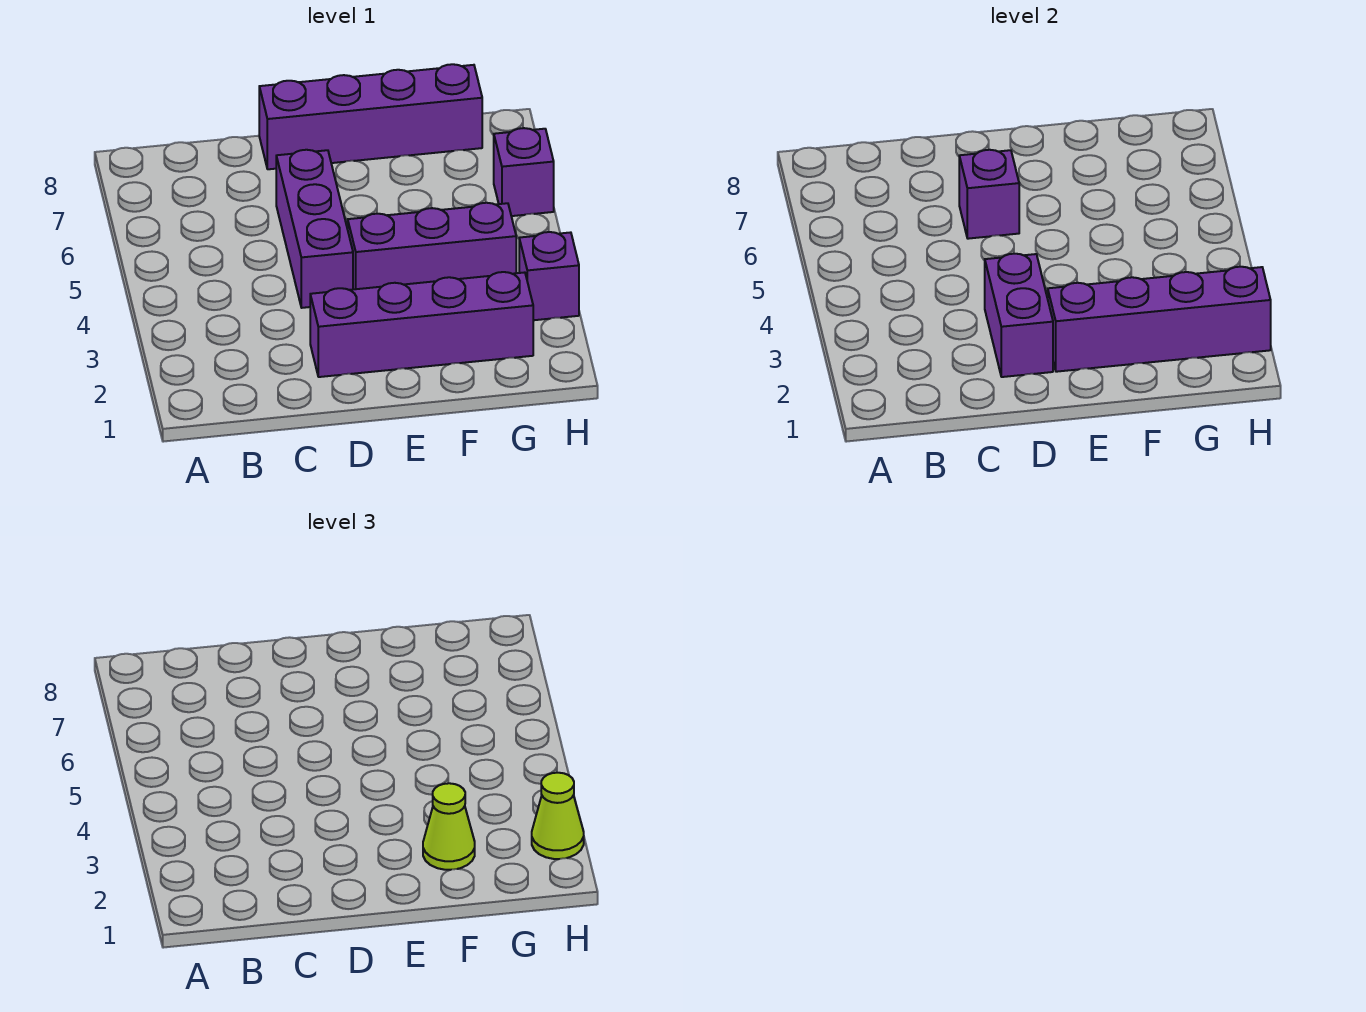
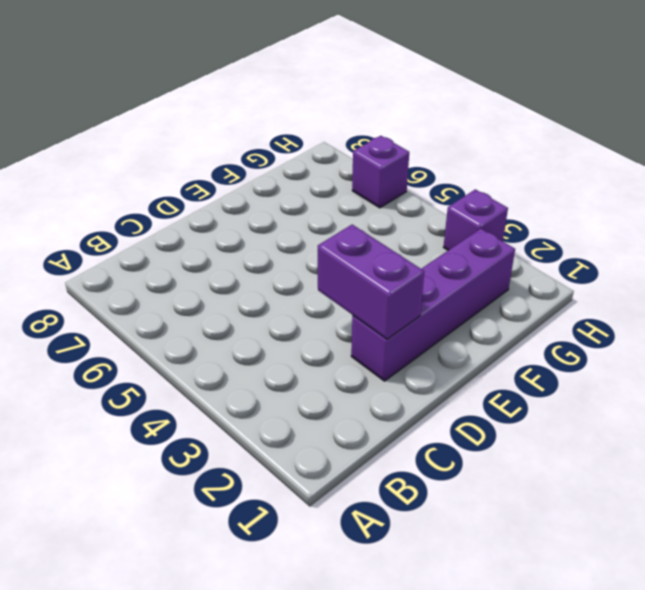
none -> purple brick D4:D6 level 1
none -> purple brick D8:G8 level 1

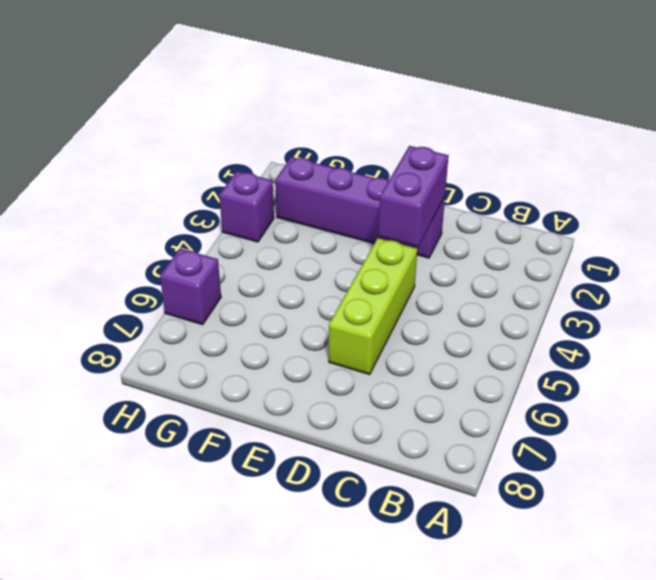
lime brick D4:D6 level 1 -> purple brick D4:D6 level 1
none -> purple brick D8:G8 level 1
none -> purple brick E4:G4 level 1

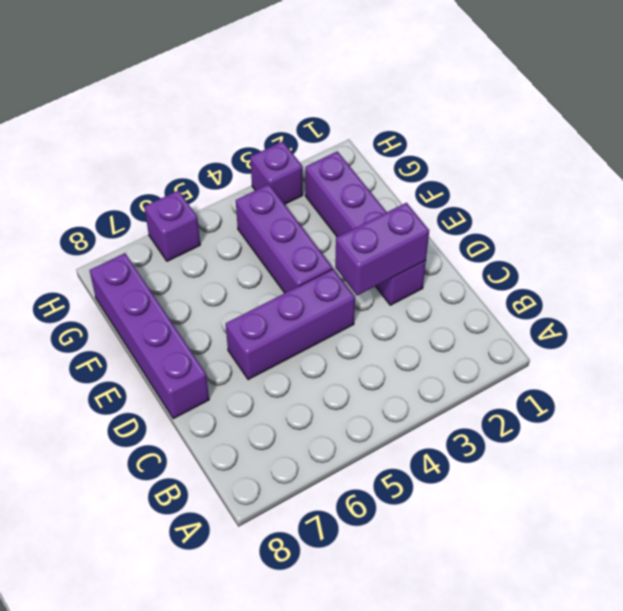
none -> purple brick D6 level 2
none -> purple brick E2:H2 level 2

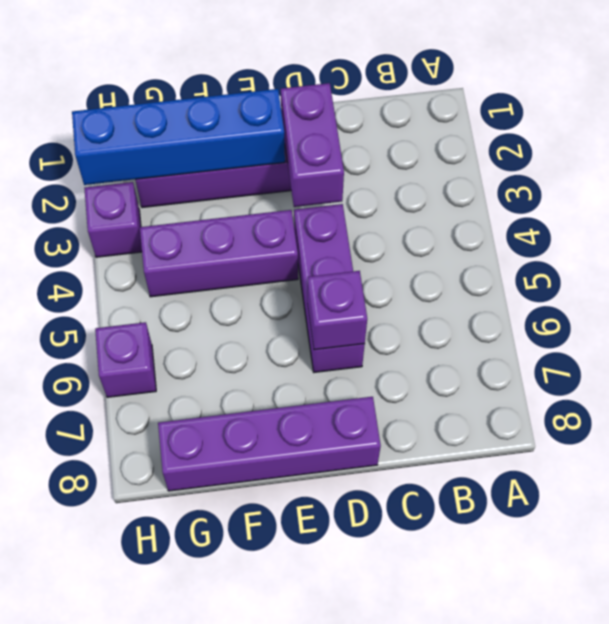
blue brick E2:H2 level 2 -> purple brick E2:H2 level 2
none -> lime cone F2 level 3
none -> lime cone H2 level 3

